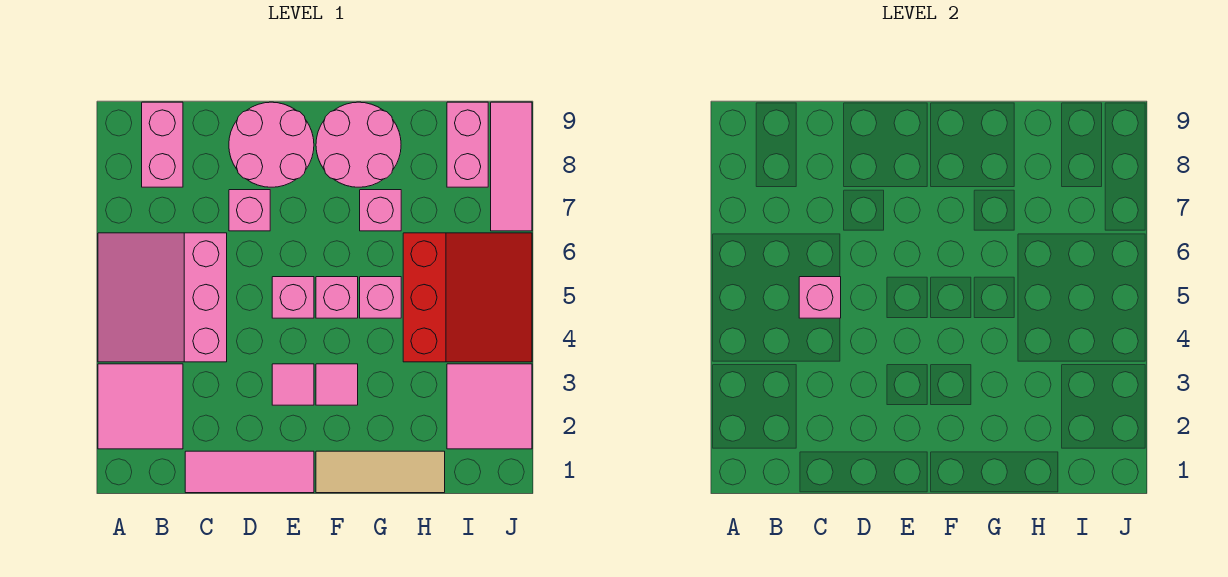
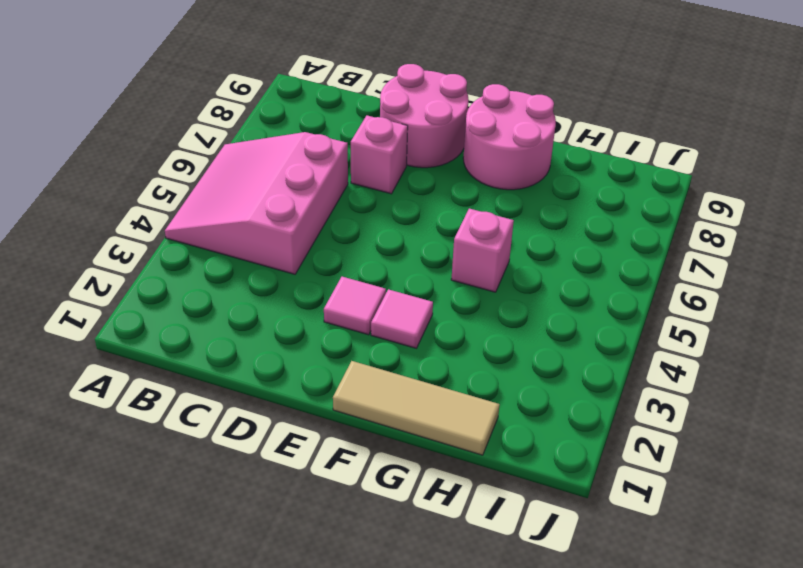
none -> pink tile A2:B3 level 1
none -> pink brick B8:B9 level 1
none -> pink tile C1:E1 level 1

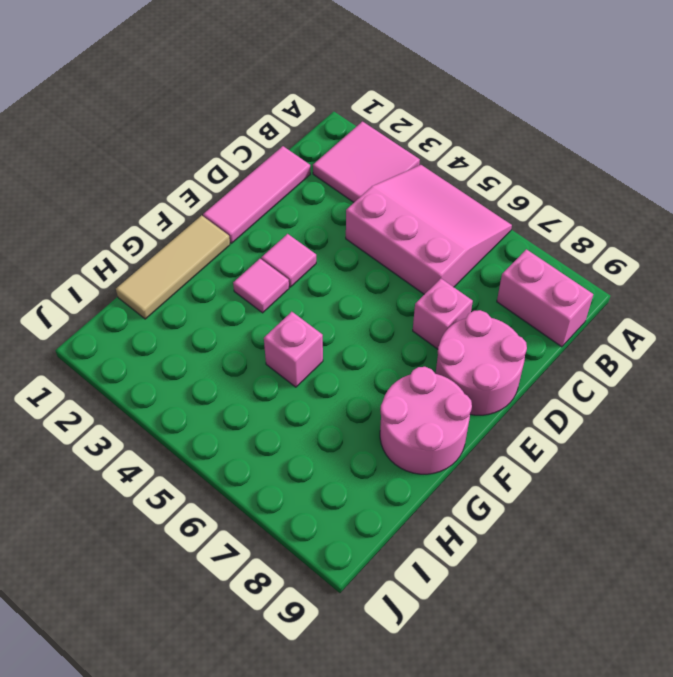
none -> pink brick E5 level 1
none -> pink brick F5 level 1
none -> pink brick G7 level 1

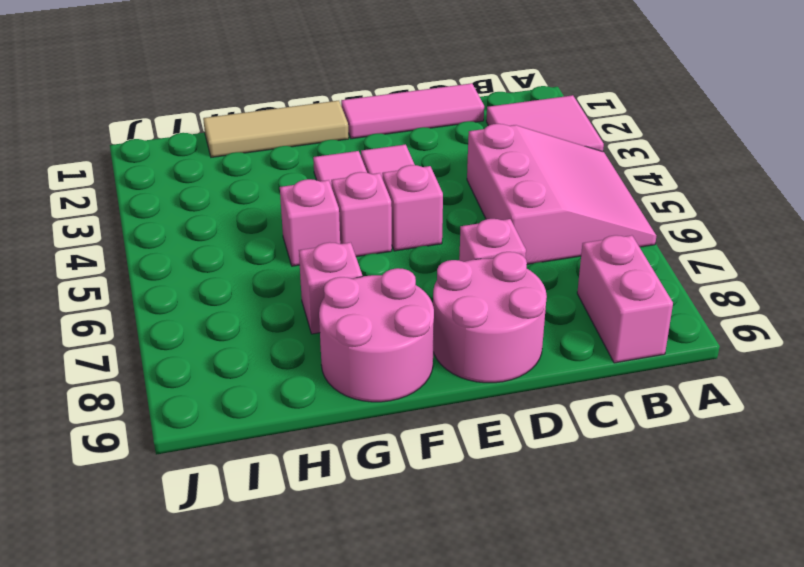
none -> red slope H4:J6 level 1 top H
none -> pink tile I2:J3 level 1
none -> pink brick I8:I9 level 1

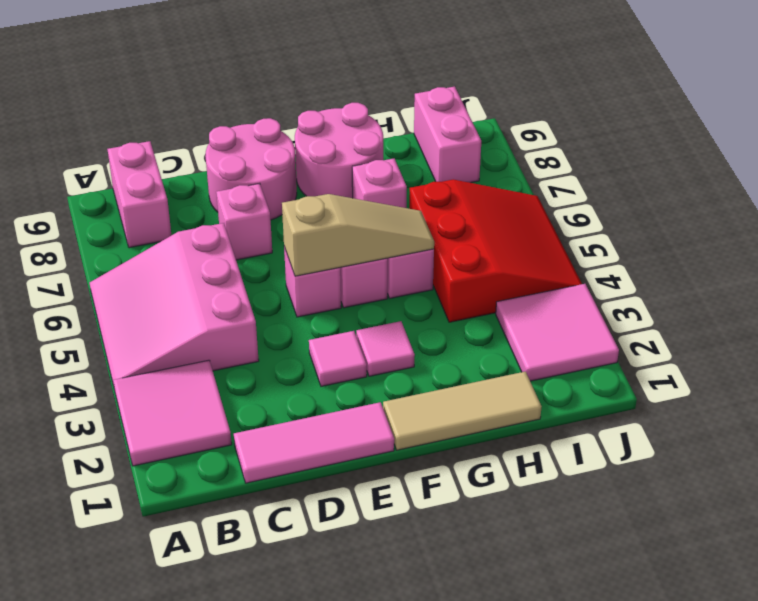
tan slope E5:G5 level 2 top E -> none
none -> pink tile J7:J9 level 1
none -> pink brick C5 level 2

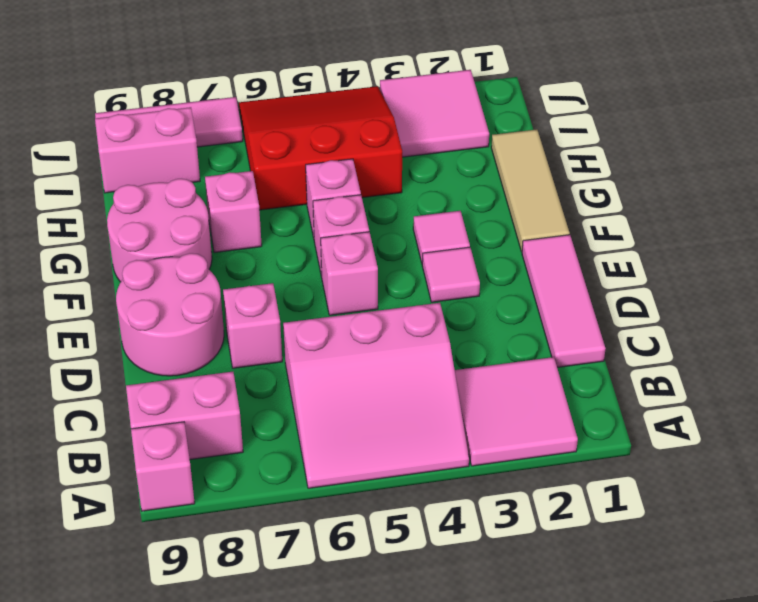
pink brick A9 level 1 -> pink brick C5 level 2

